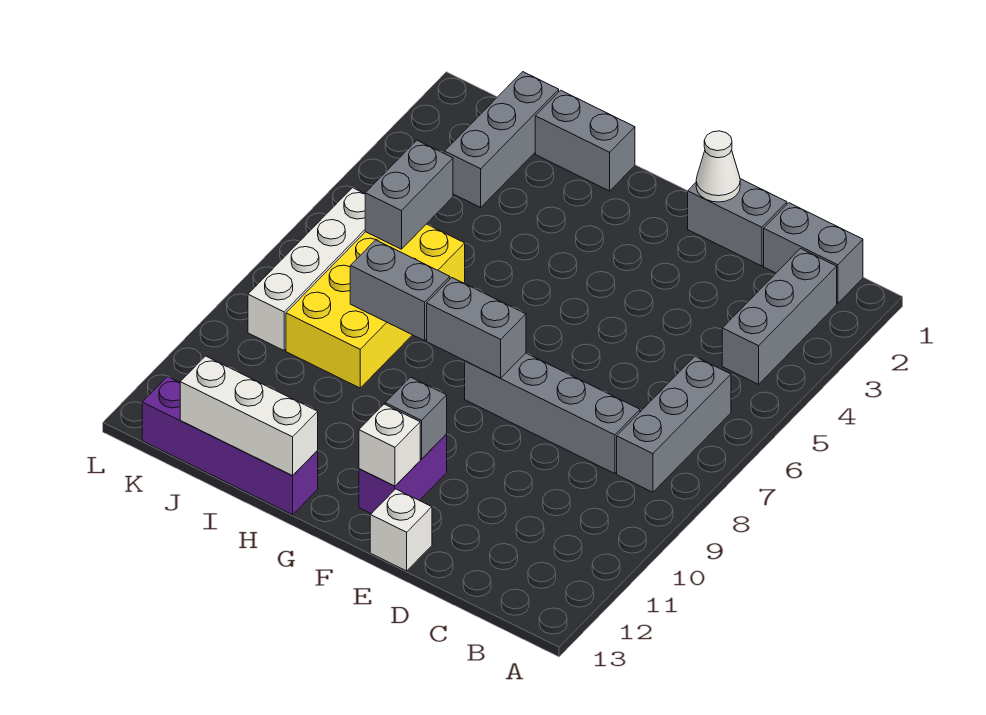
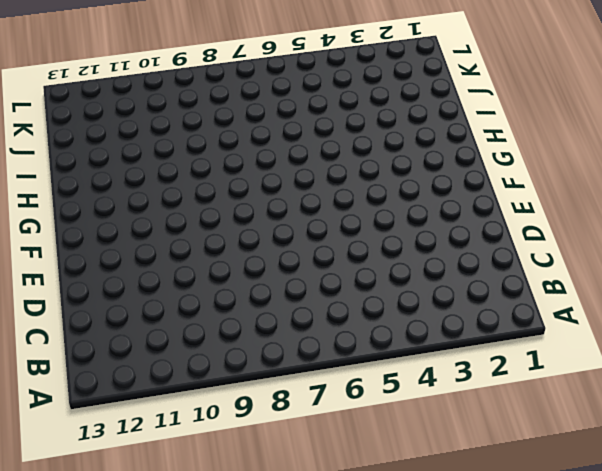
none -> grey brick B1:C1 level 1
none -> grey brick B2:B4 level 1
none -> grey brick B6:B8 level 1

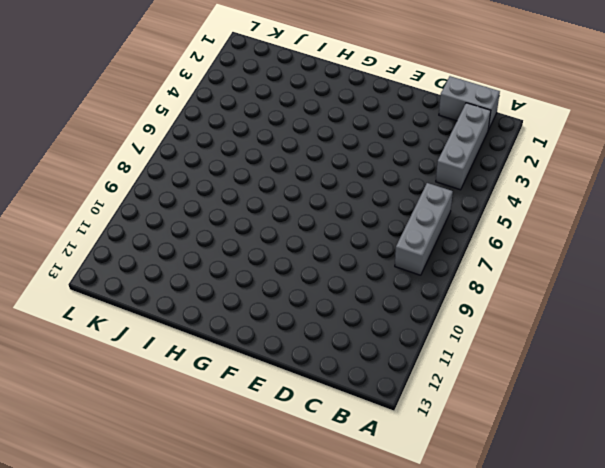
none -> grey brick C8:F8 level 1
none -> grey brick D1:E1 level 1
none -> white brick E13 level 1

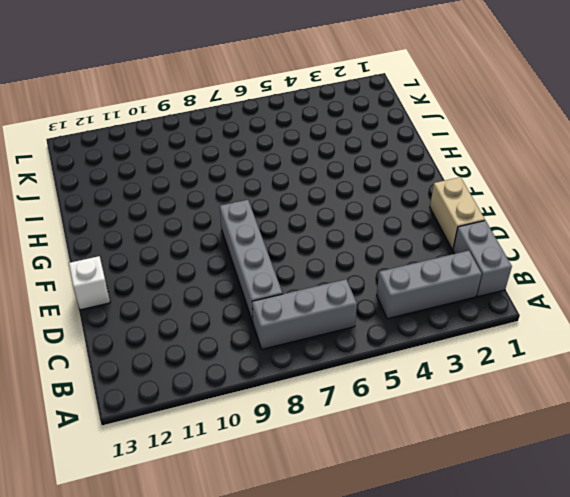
tan brick D1:E1 level 1 -> grey brick D1:E1 level 1
none -> purple brick F11:F12 level 1
none -> grey brick H1:I1 level 1
none -> purple brick H13:K13 level 1

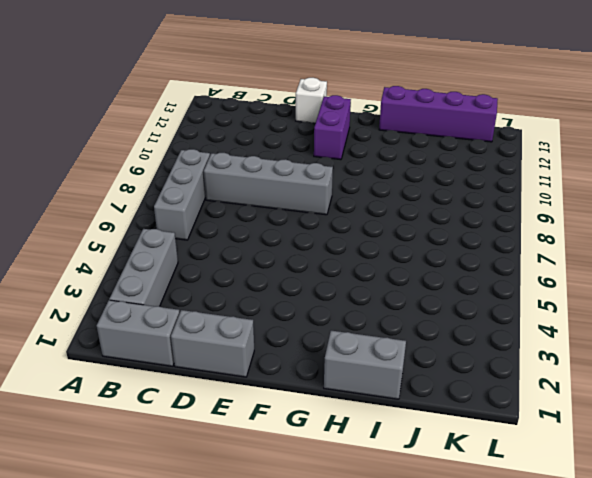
none -> yellow brick I6:J9 level 1
none -> grey brick J1:J3 level 1
none -> white brick K6:K9 level 1

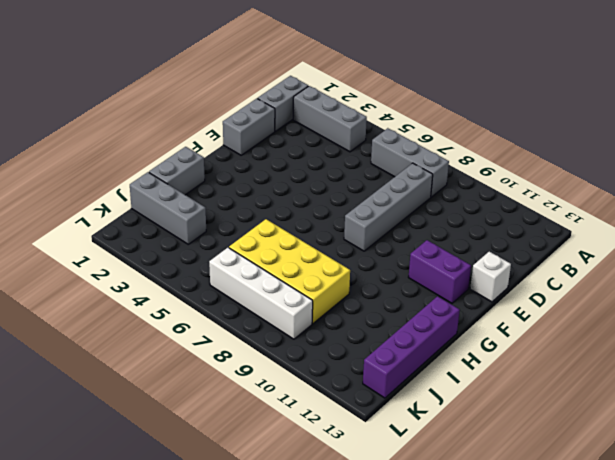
none -> white cone E1 level 2
none -> grey brick F8:G8 level 2
none -> grey brick F11 level 2

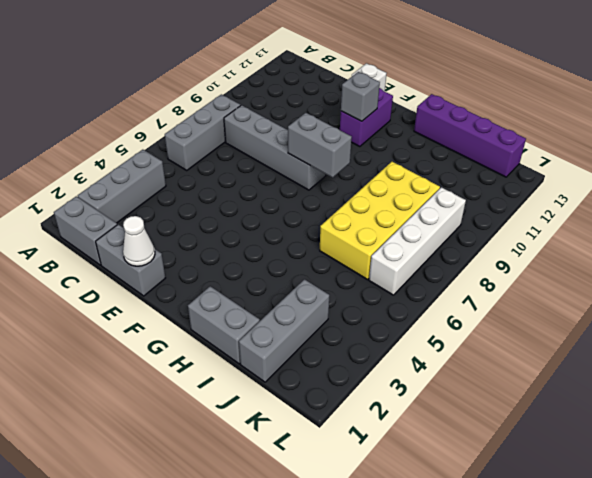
none -> white brick F12 level 2
none -> grey brick H8:I8 level 2
none -> white brick H13:J13 level 2

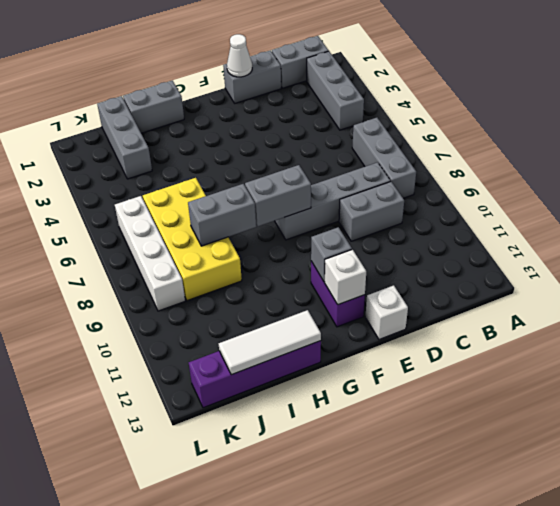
grey brick C9:D9 level 1 -> grey brick J5:J6 level 2
white tile H13:J13 level 2 -> white brick H13:J13 level 2

